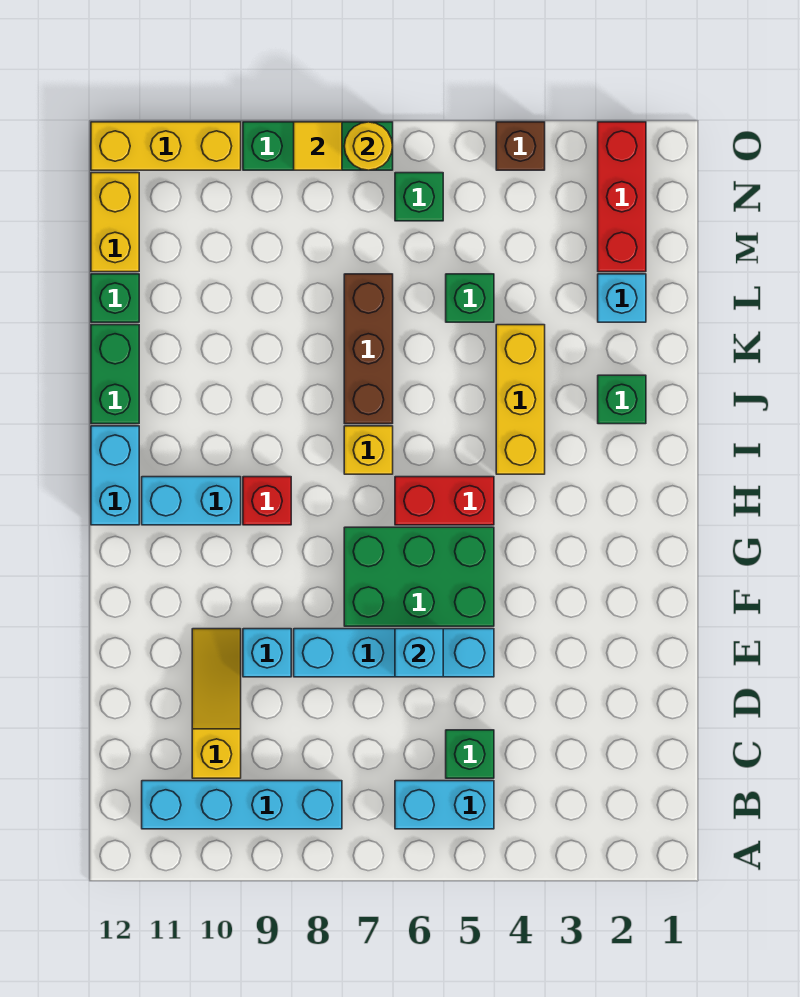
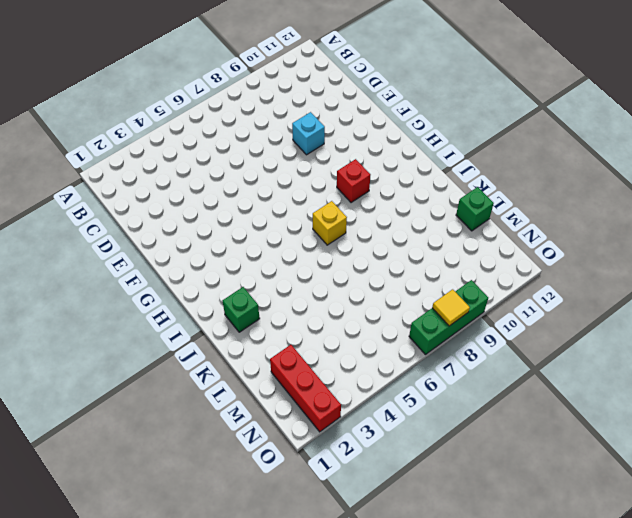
none -> cyan brick B5:B6 level 1
none -> cyan brick B8:B11 level 1
none -> green brick C5 level 1

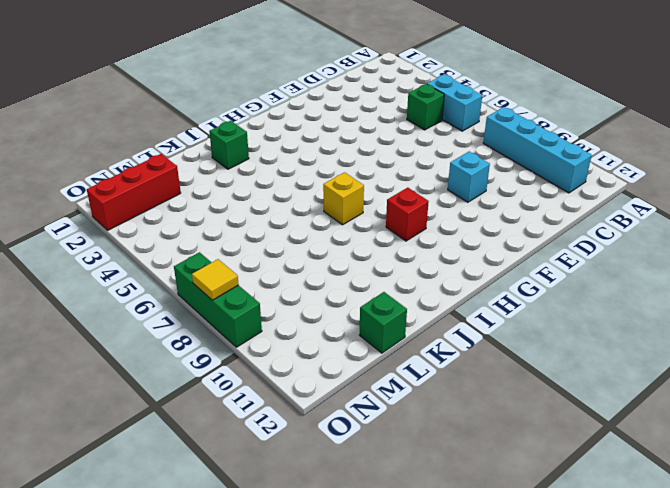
none -> yellow slope C10:E10 level 1 top C
none -> cyan brick E5:E8 level 1
none -> green brick F5:G7 level 1

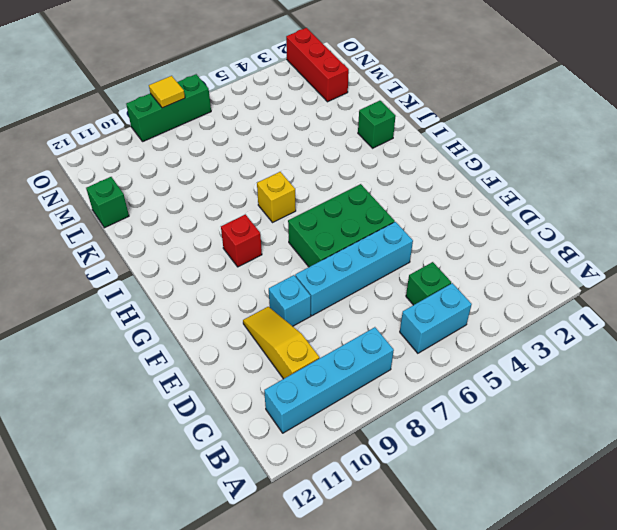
none -> red brick H5:H6 level 1
none -> cyan brick H10:H11 level 1
none -> cyan brick H12:I12 level 1

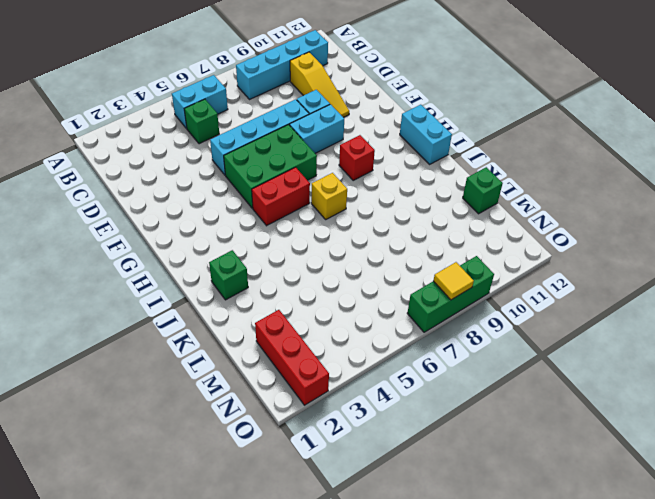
cyan brick F8:F9 level 1 -> cyan brick H10:H11 level 1
none -> yellow brick I4:K4 level 1
none -> brown brick J7:L7 level 1
none -> green brick J12:K12 level 1

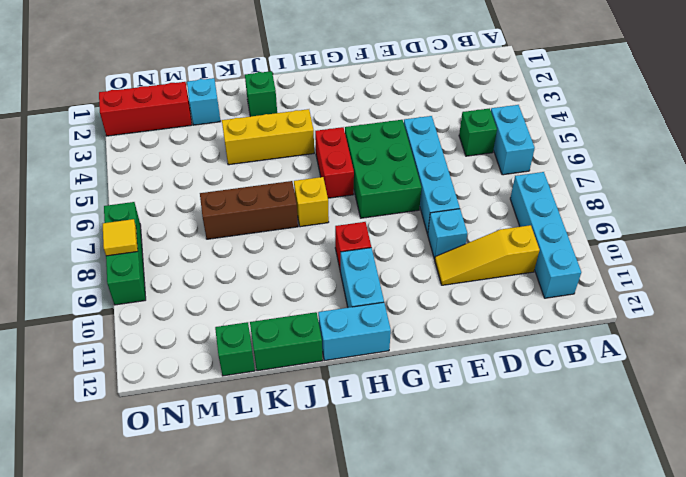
none -> green brick L5 level 1
none -> yellow brick M12:N12 level 1
none -> green brick N6 level 1

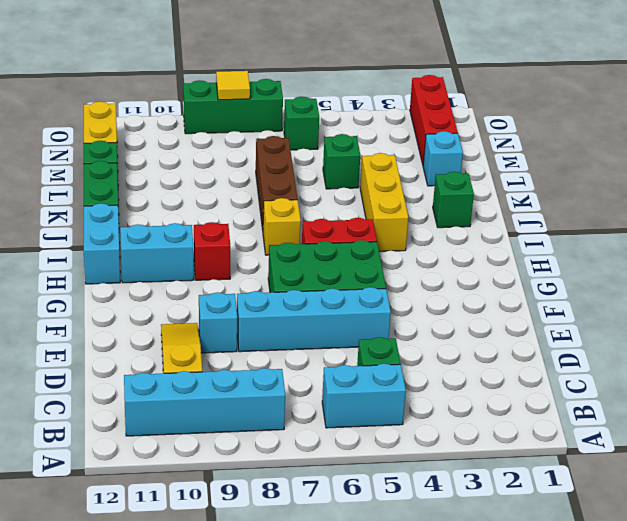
none -> brown brick O4 level 1
none -> yellow brick O10:O12 level 1
none -> cyan brick E6 level 2

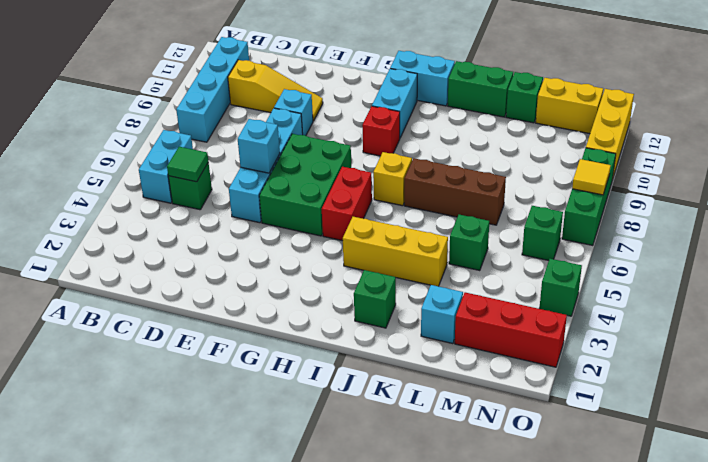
green tile C5 level 2 -> none
green brick O4 level 1 -> brown brick O4 level 1
none -> yellow round brick O7 level 2

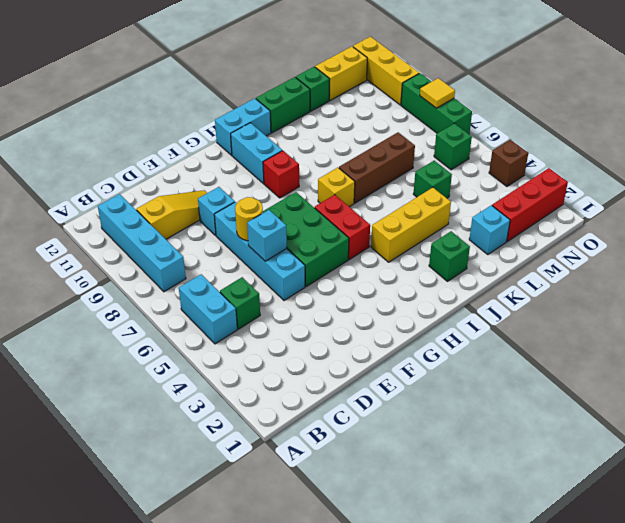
yellow round brick E7 level 2 -> yellow round brick O7 level 2

